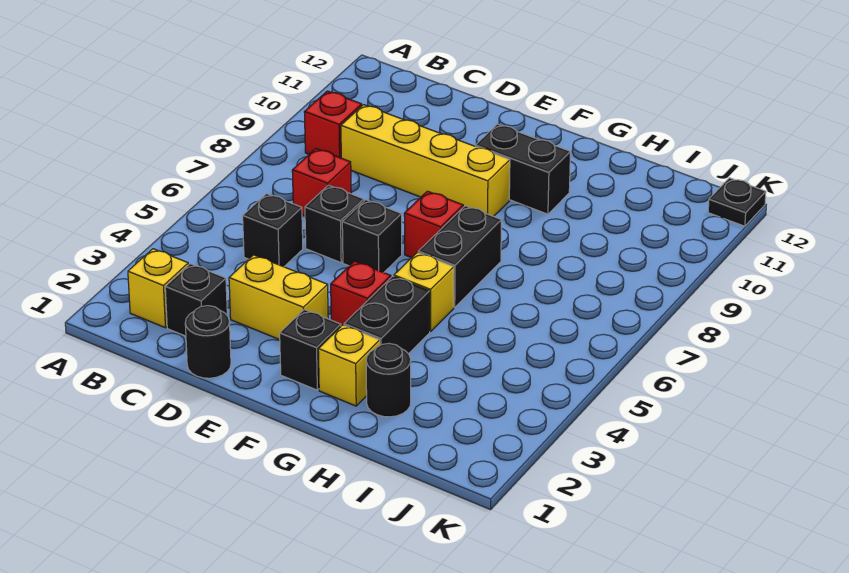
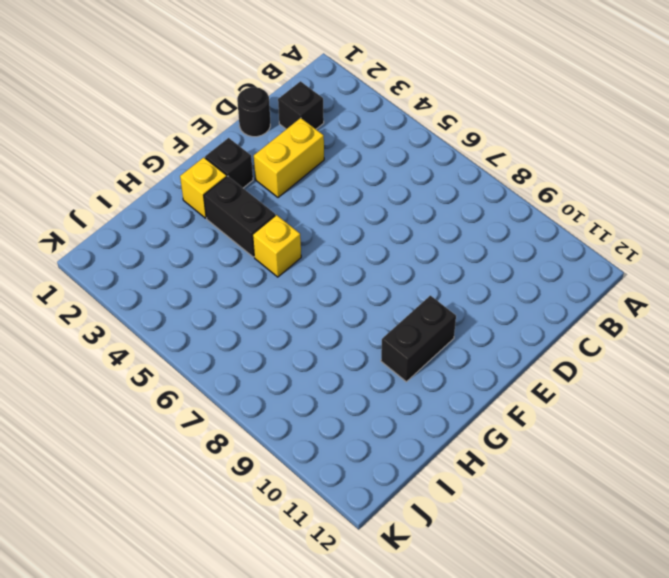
none -> yellow brick B2 level 1
none -> red brick B9 level 1
none -> black brick C5 level 1

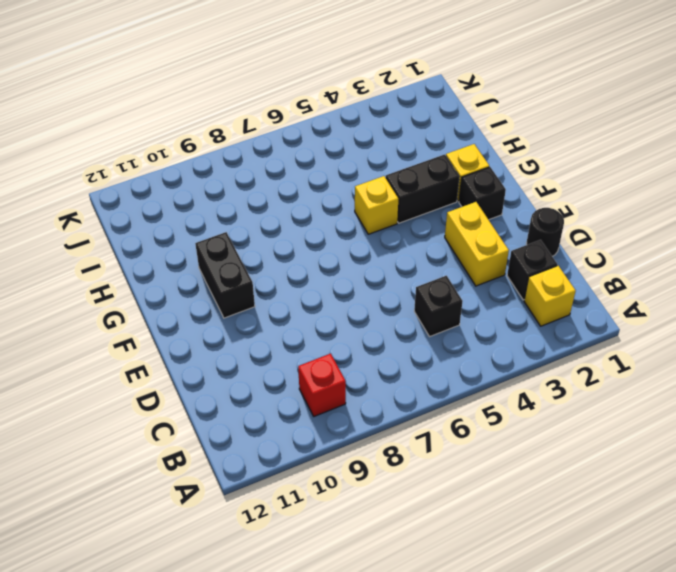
none -> red brick C7 level 1
none -> yellow brick C9:F9 level 1
none -> black brick D6 level 1

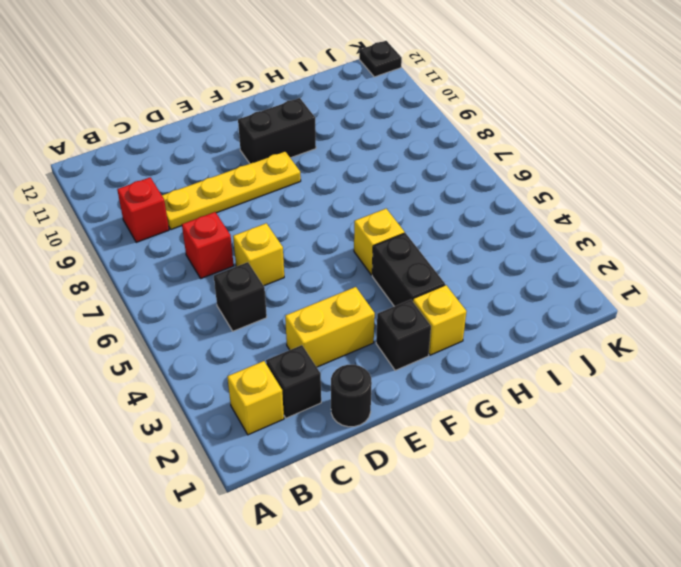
yellow plate C9:F9 level 1 -> yellow brick C9:F9 level 1
yellow brick D6 level 1 -> black brick D6 level 1
none -> black brick E6 level 1
none -> red brick F4 level 1
none -> red brick F7 level 1

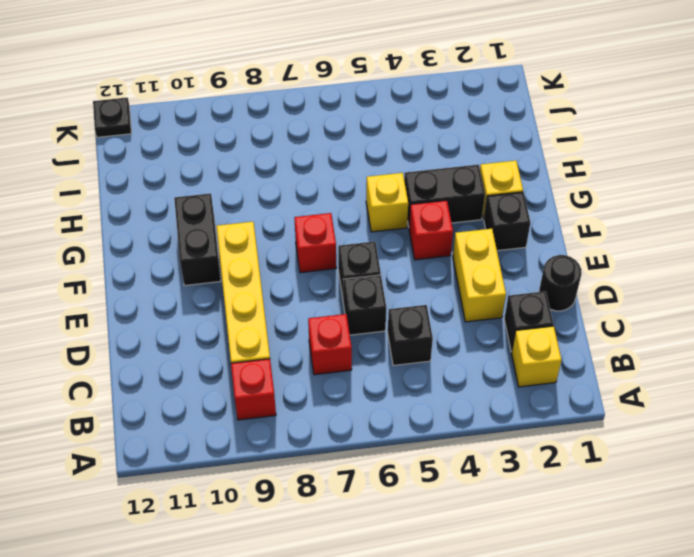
none -> black brick G6:G7 level 1
none -> black round brick H2 level 1

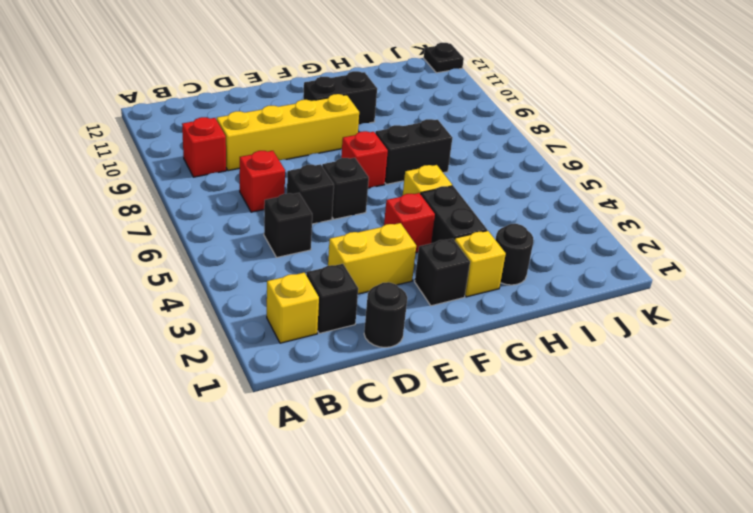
black brick G7:H7 level 1 -> black brick G6:G7 level 1

